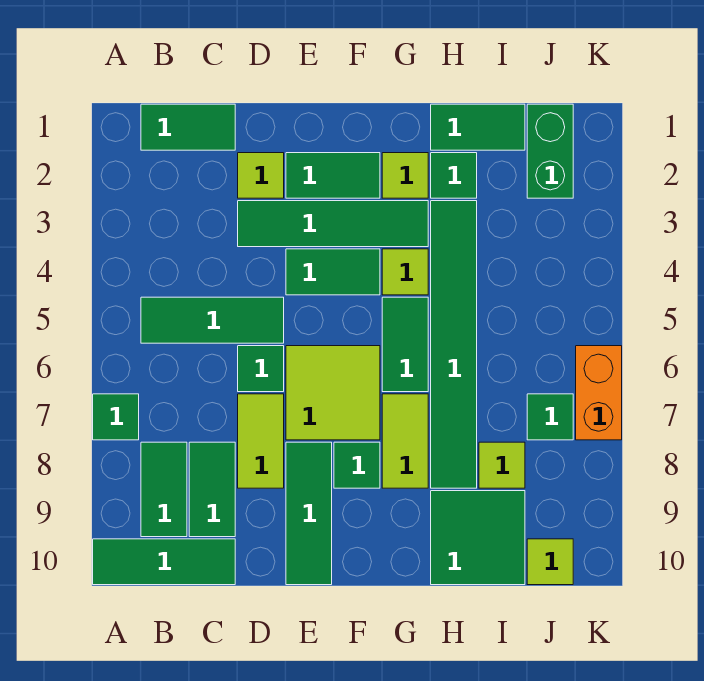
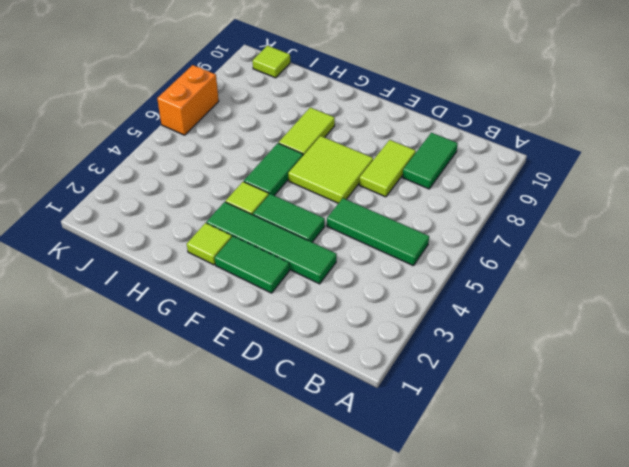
none -> green tile A7 level 1
none -> green tile A10:C10 level 1
none -> green tile B1:C1 level 1

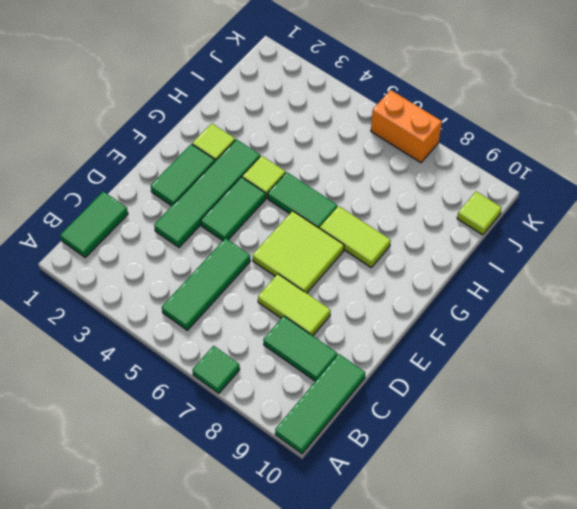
none -> green tile B8:B9 level 1
none -> lime tile D2 level 1
none -> green tile D6 level 1

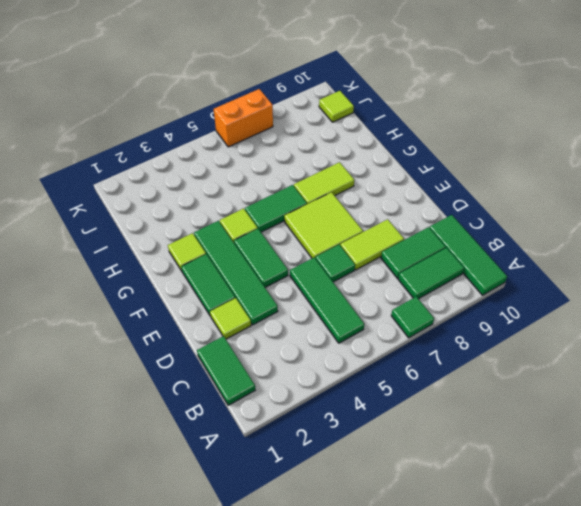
none -> green tile E8:E10 level 1
none -> green tile F8 level 1
none -> green tile H1:I1 level 1

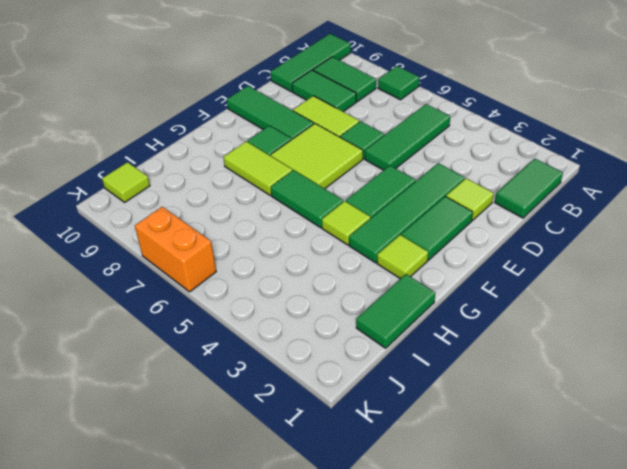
none -> green tile H2 level 1
none -> green tile H3:H8 level 1
none -> green tile H9:I10 level 1

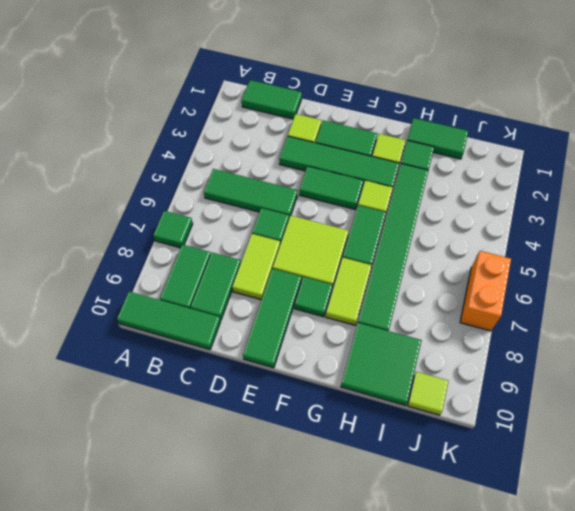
none -> lime tile I8 level 1
none -> green brick J1:J2 level 1
none -> green tile J7 level 1

